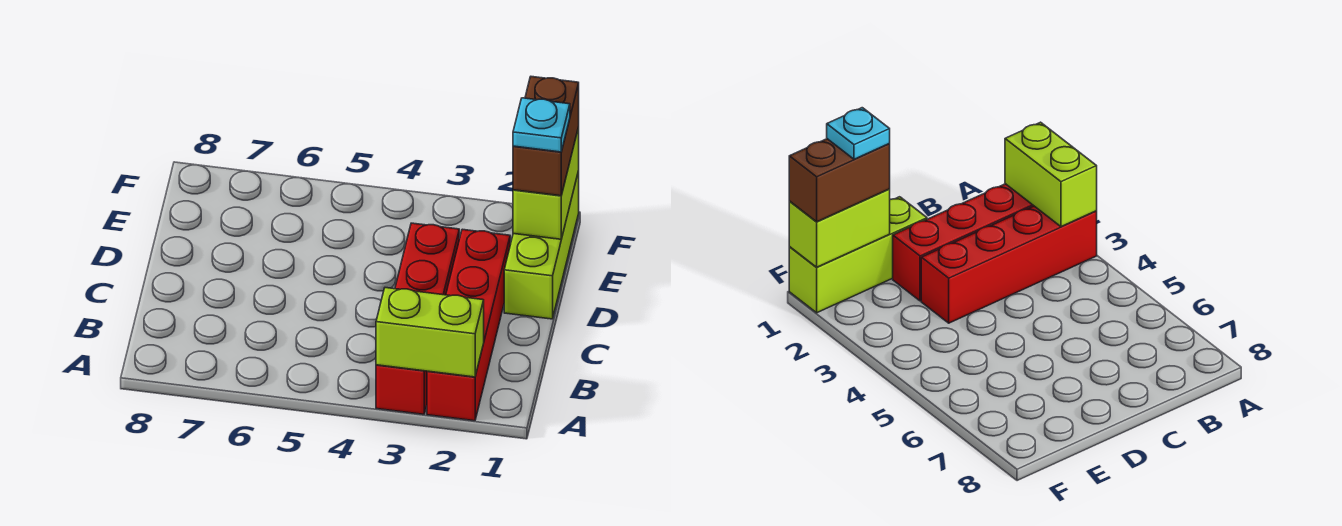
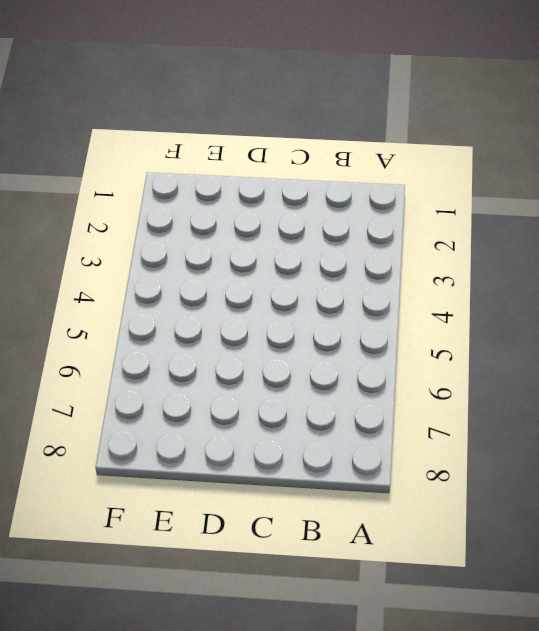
none -> red brick A2:D2 level 1
none -> red brick A3:D3 level 1

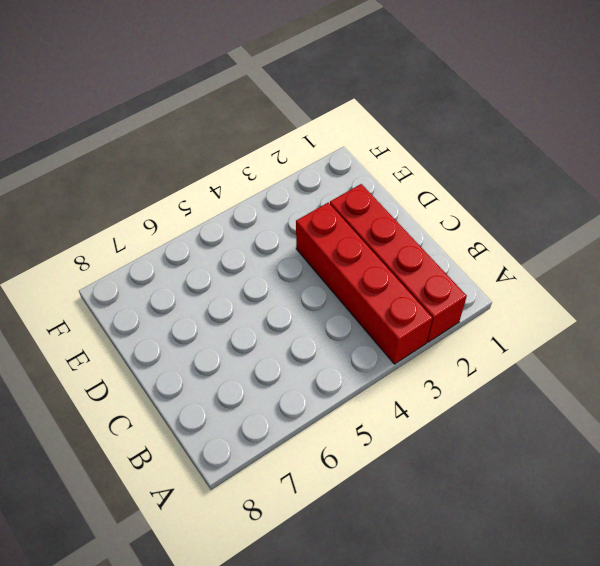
none -> lime brick D1:F1 level 1
none -> lime brick A2:A3 level 2

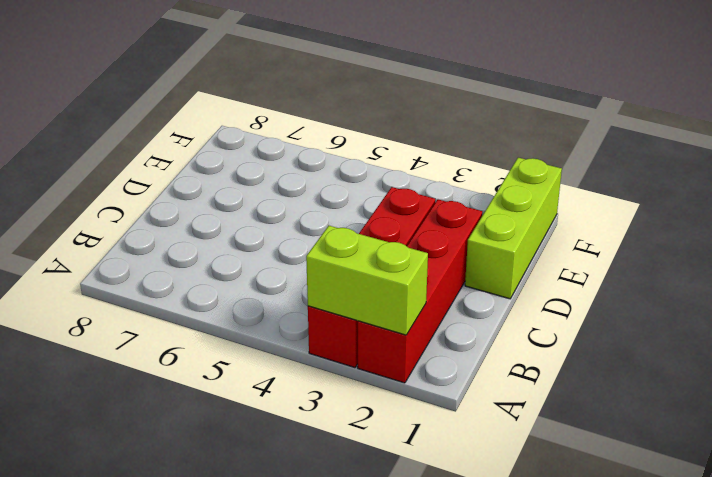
none -> lime brick E1:F1 level 2
none -> brown brick E1:F1 level 3

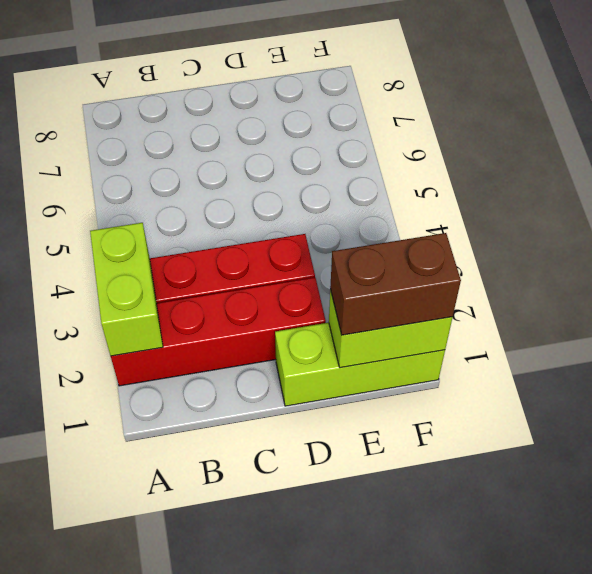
none -> cyan plate E1 level 4

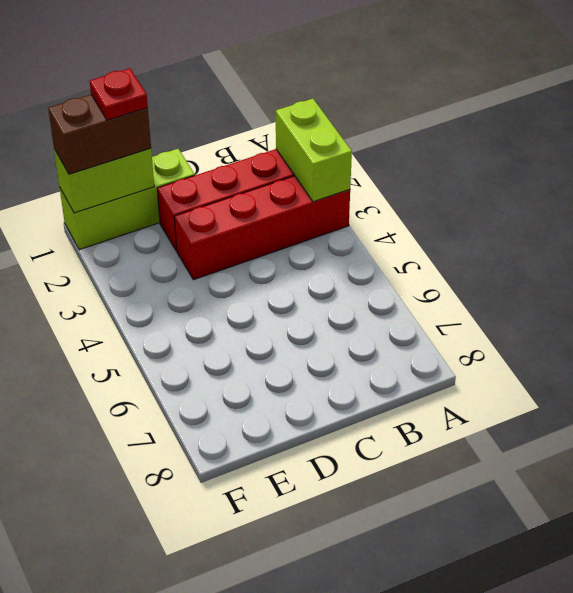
red plate E1 level 4 -> cyan plate E1 level 4

